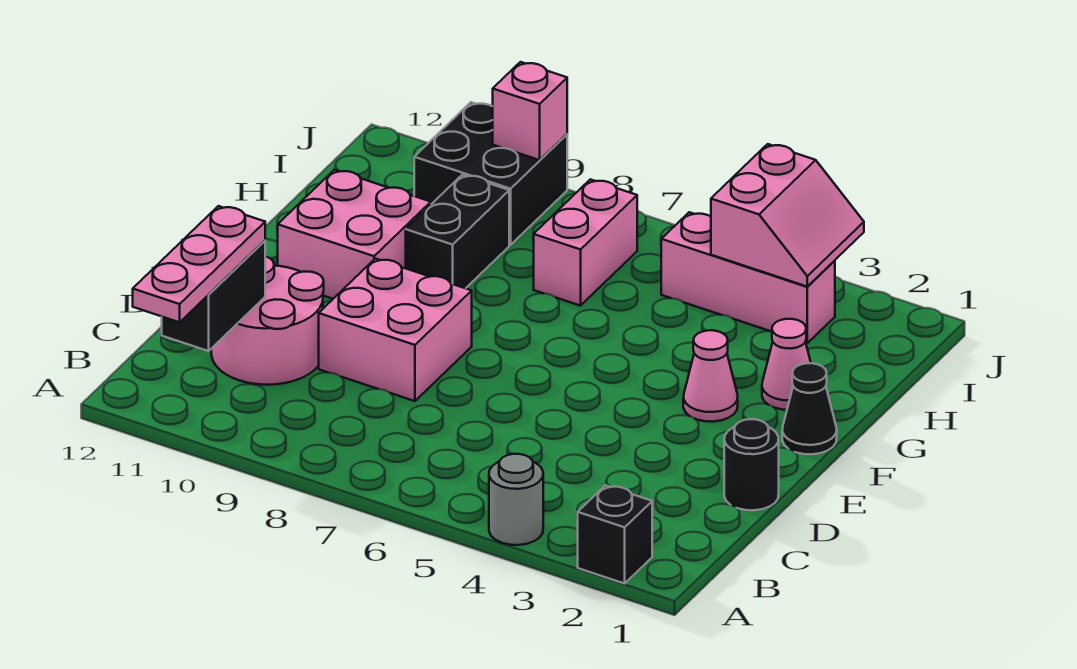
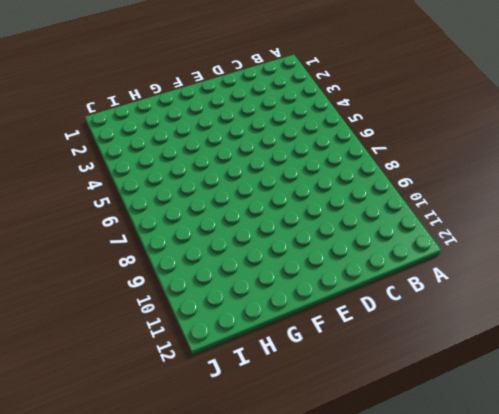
none -> black brick A2 level 1
none -> grey round brick A4 level 1
none -> pink round brick C10:D11 level 1

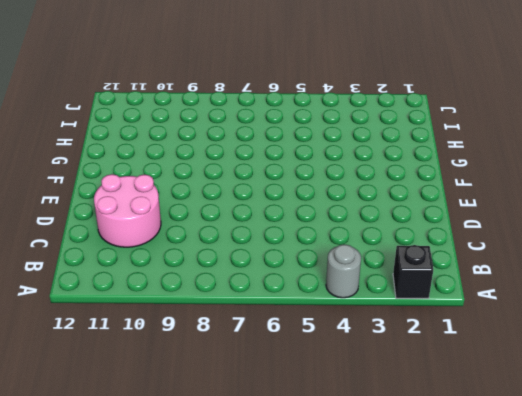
none -> black round brick D1 level 1
none -> pink brick D8:E9 level 1
none -> black cone F1 level 1

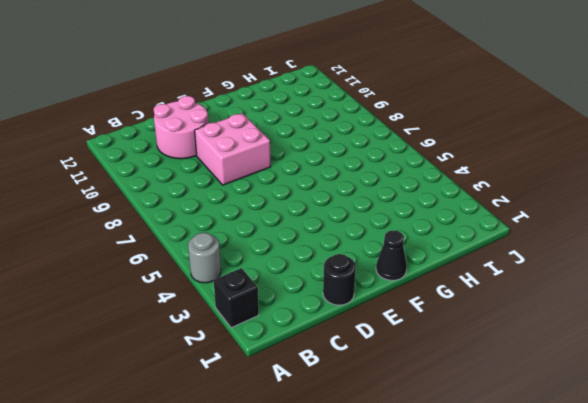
none -> pink cone F3 level 1
none -> pink brick F10:G11 level 1
none -> pink cone G2 level 1

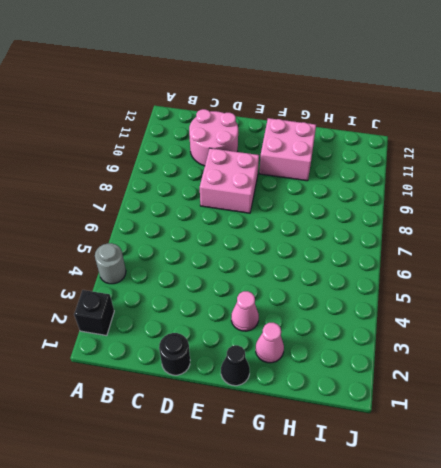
none -> black brick G9:H9 level 1
none -> pink brick H7:I7 level 1
none -> pink brick I3:I5 level 1

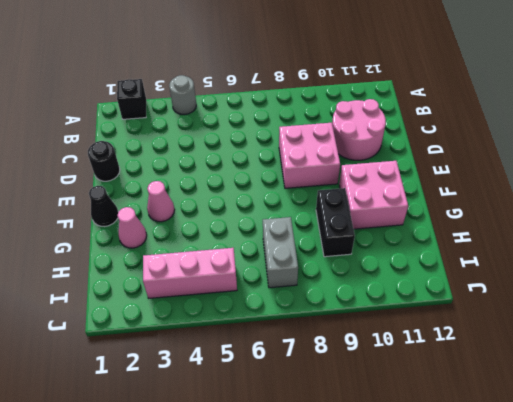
grey brick H7:I7 level 1 -> pink brick H7:I7 level 1
none -> black brick I9:J10 level 1
none -> black brick B11:C11 level 2
none -> pink slope I3:J4 level 2 top 4

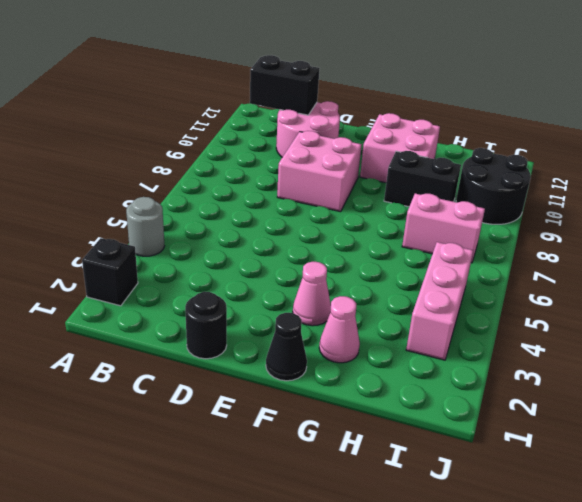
black round brick I9:J10 level 1 -> black brick I9:J10 level 1
none -> pink slope I3:J4 level 2 top 4
none -> pink brick J9 level 2
none -> pink plate A11:C11 level 3

